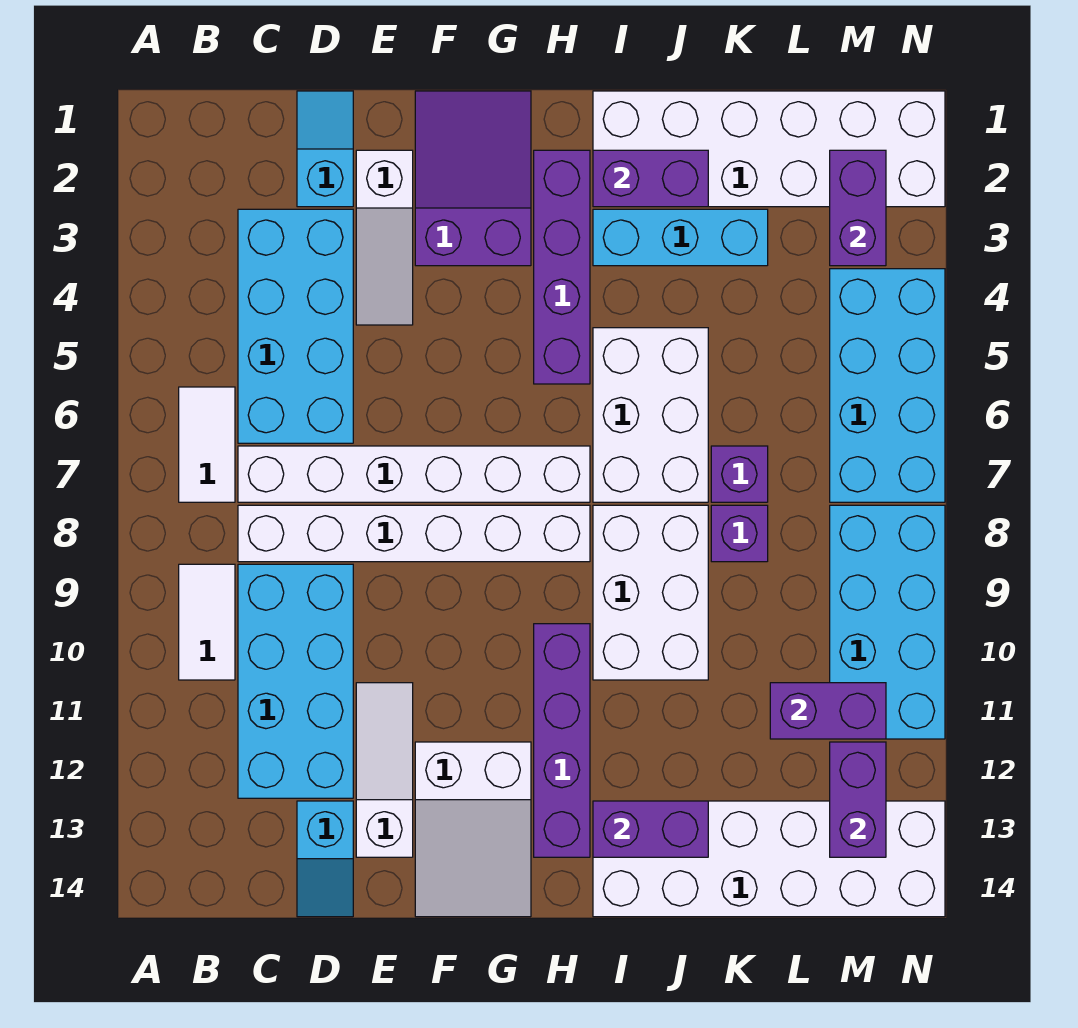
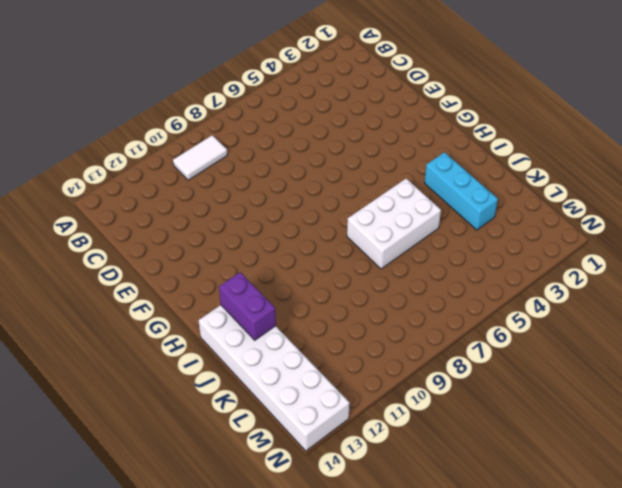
none -> white tile B6:B7 level 1
none -> cyan brick C3:D6 level 1
none -> white brick C7:H7 level 1

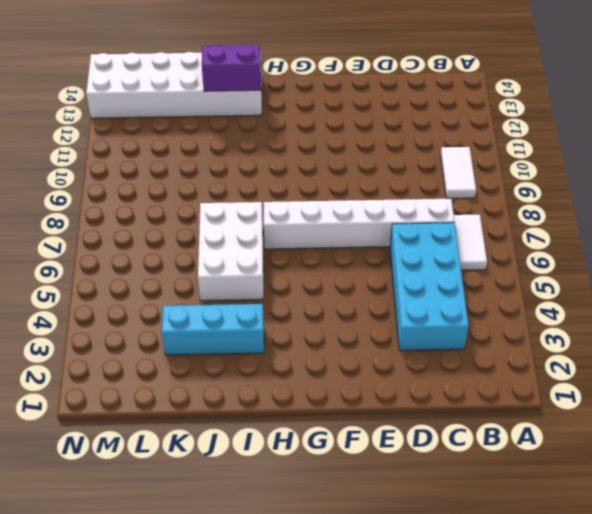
none -> white brick C8:H8 level 1
none -> cyan brick C9:D12 level 1
none -> cyan slope D1:D2 level 1 top 2

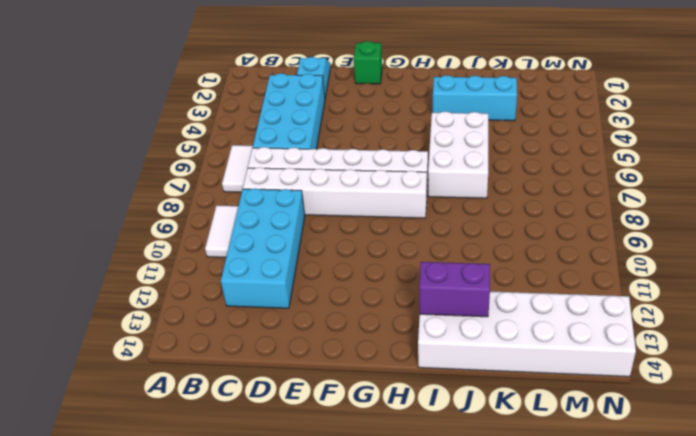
green brick F1 level 1 -> purple slope F1:G3 level 1 top 3
none -> cyan slope D13:D14 level 1 top 13
none -> white slope E2:E4 level 1 top 2
none -> white slope E11:E13 level 1 top 13

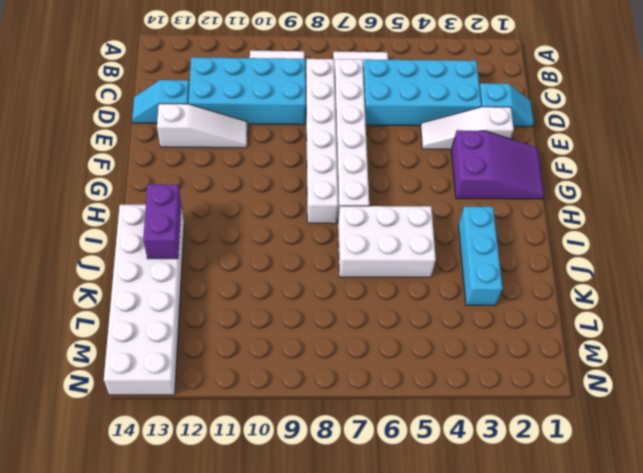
none -> white slope F12:G14 level 1 top 12
none -> purple brick H2:H5 level 1
none -> purple brick H10:H13 level 1

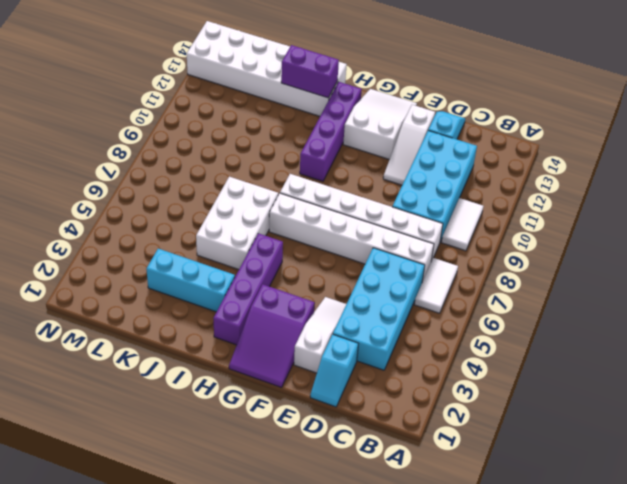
none -> white brick I1:N2 level 1
none -> white brick I8:J10 level 1
none -> purple brick K7 level 1

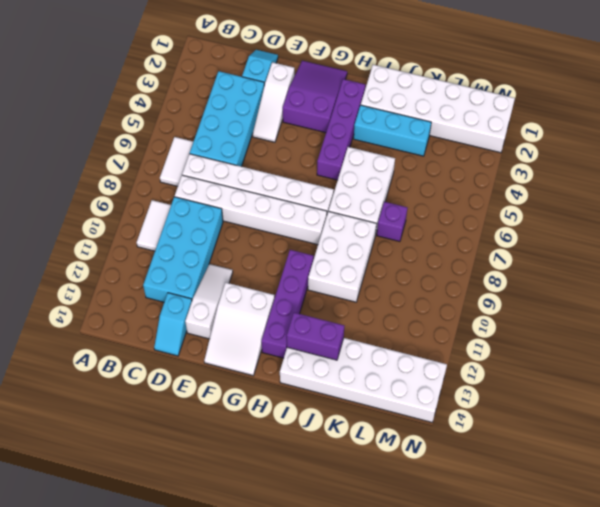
none -> purple brick K8 level 1
none -> cyan brick M4:N7 level 1
none -> cyan brick M8:N11 level 1

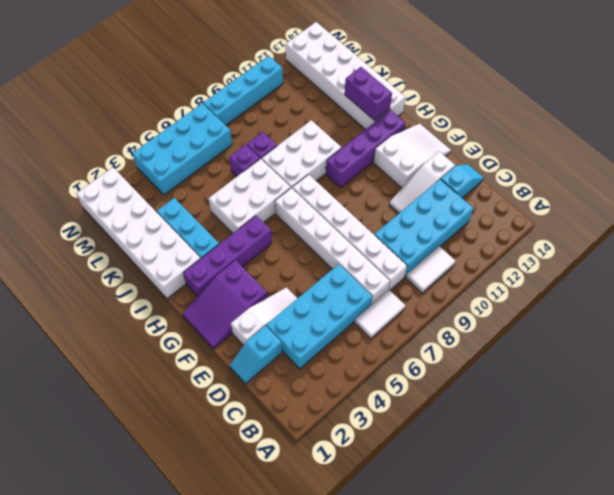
cyan brick N8:N11 level 1 -> cyan brick M8:N11 level 1
none -> purple brick I2:J2 level 2
none -> purple brick L11:M11 level 2
none -> purple brick M2:M3 level 2

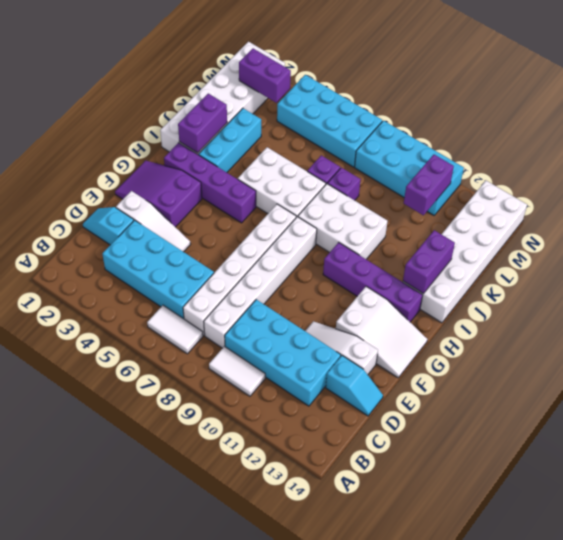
none -> purple brick M12:M13 level 2

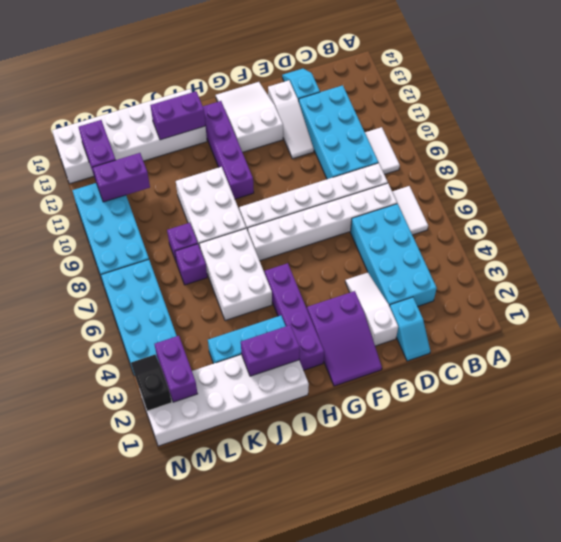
black slope N2:N3 level 2 top 2 -> none

